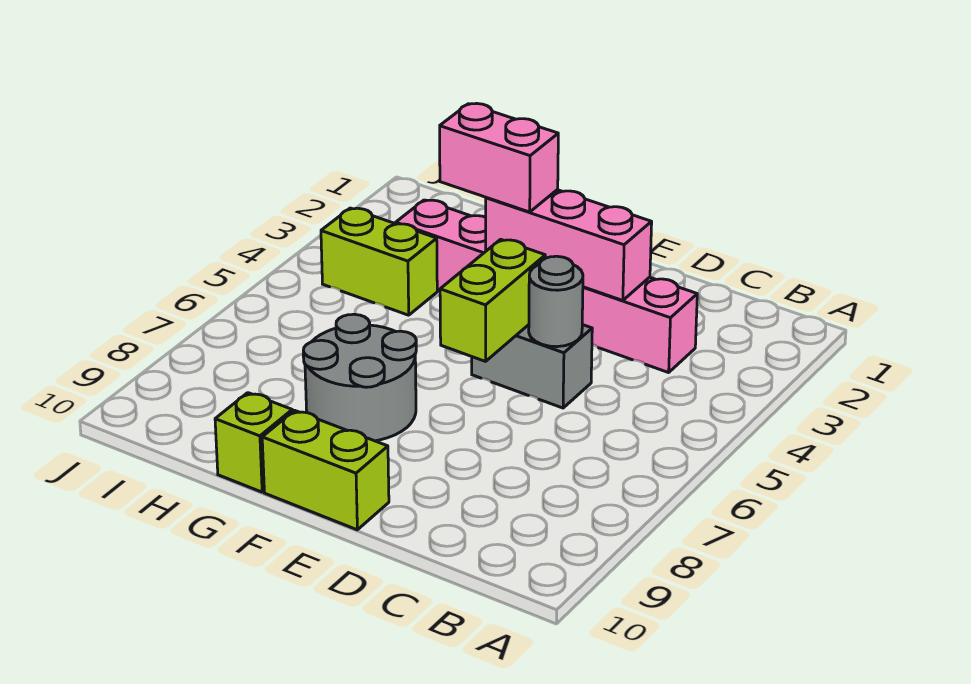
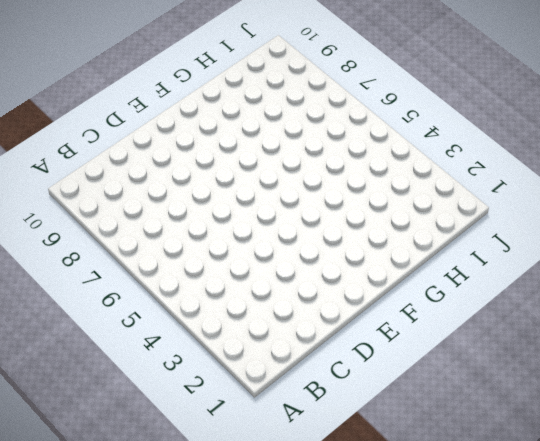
none -> pink brick C3:H3 level 1
none -> grey brick D5:E5 level 1

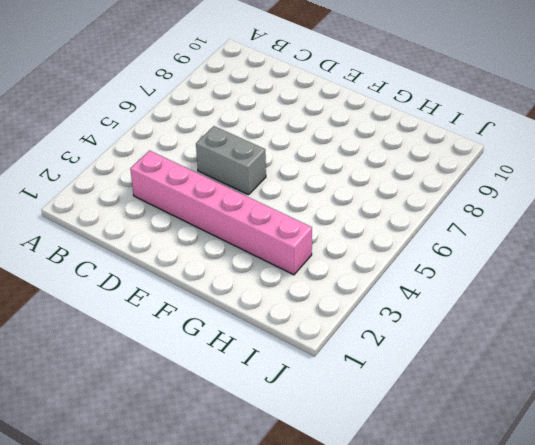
none -> lime brick E10:F10 level 1
none -> grey round brick F7:G8 level 1

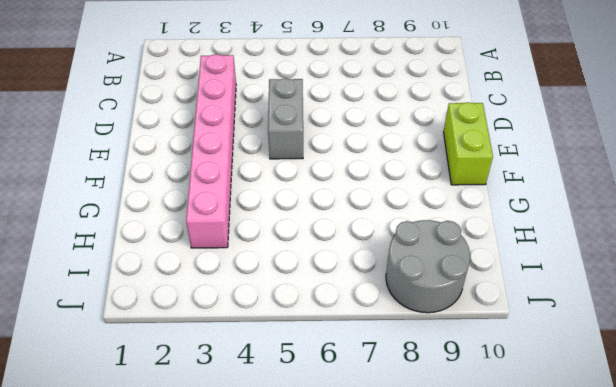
grey round brick I8:J9 level 1 -> grey round brick F7:G8 level 1
none -> lime brick G10 level 1
none -> lime brick H4:I4 level 1

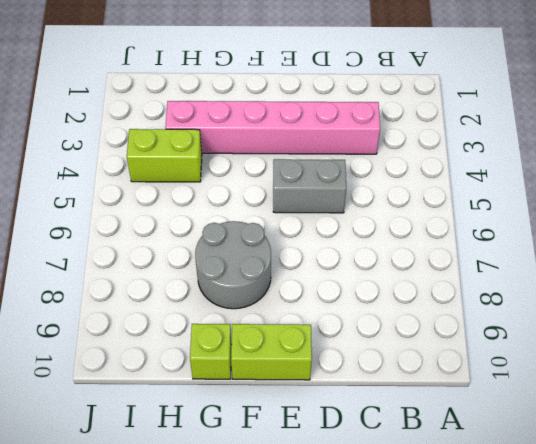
none -> pink brick D3:F3 level 2
none -> grey round brick D5 level 2

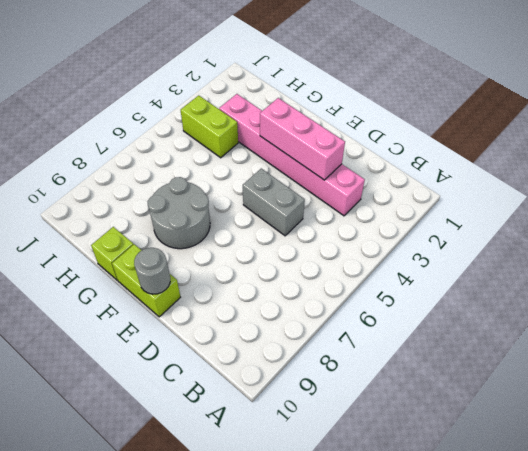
grey round brick E10 level 2 -> grey round brick D5 level 2
none -> lime brick E5:E6 level 2
none -> pink brick F3:G3 level 3

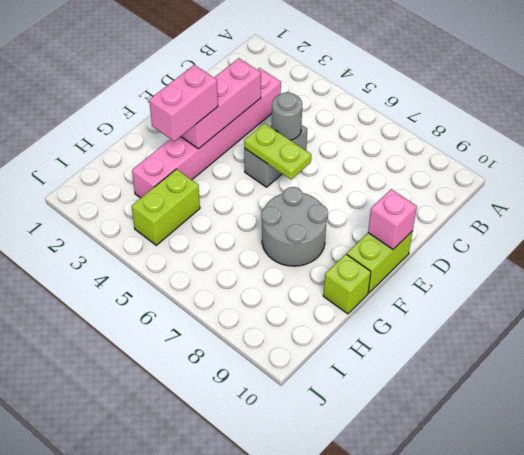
lime plate E5:E6 level 2 -> lime brick E5:E6 level 2
pink brick E10 level 2 -> none

